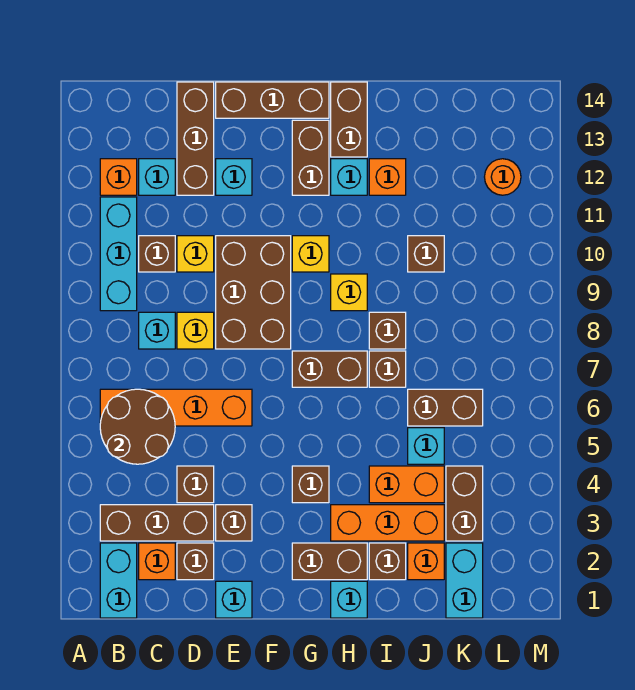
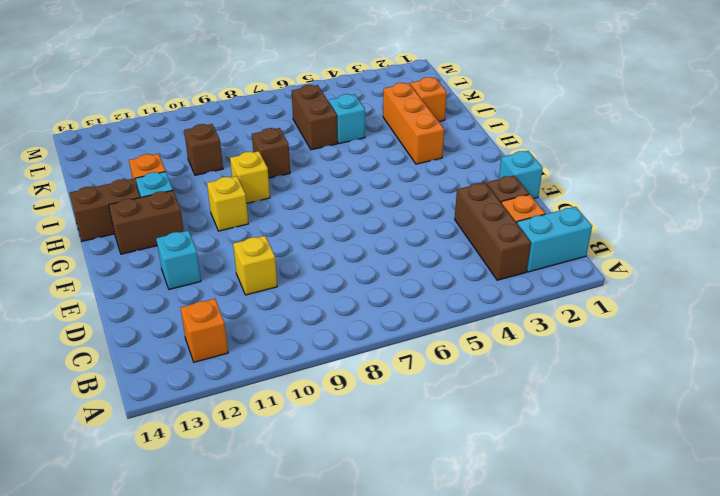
none -> orange brick B6:E6 level 1
none -> cyan brick B9:B11 level 1
none -> cyan brick C8 level 1
none -> brown brick C10 level 1

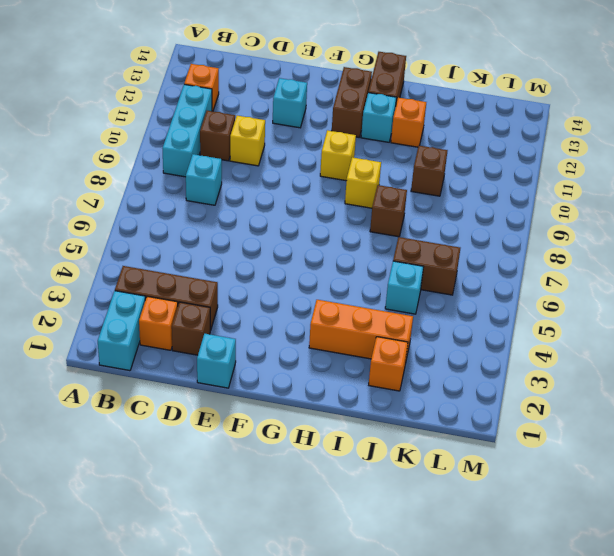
none -> orange brick B6:E6 level 1
none -> cyan brick C12 level 1
none -> brown brick D4 level 1
none -> yellow brick D8 level 1

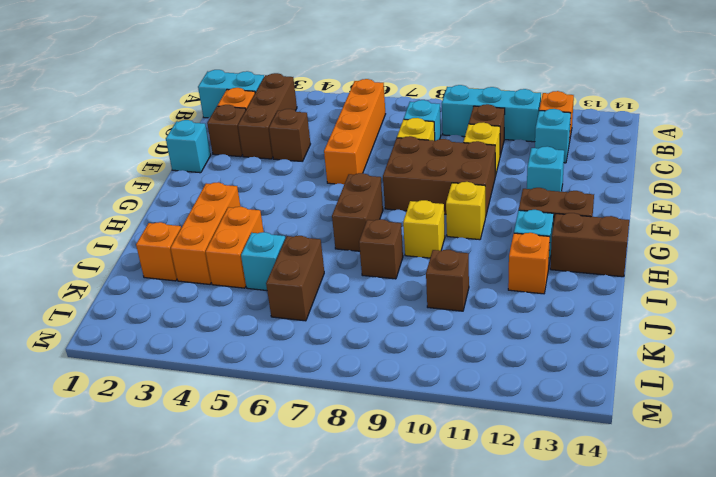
none -> brown brick D12:D14 level 1
none -> brown brick E3 level 1
none -> brown brick E14:G14 level 1
none -> brown brick G2:H2 level 1

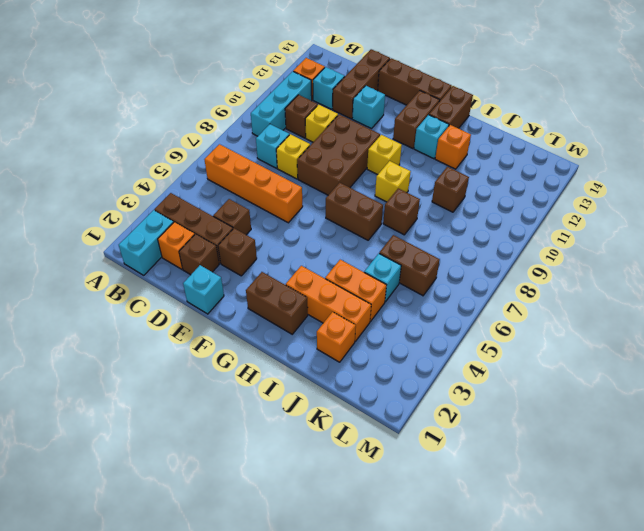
none -> brown brick G4 level 1
none -> cyan brick H1 level 1
none -> brown brick I2 level 1
none -> brown brick I7 level 1

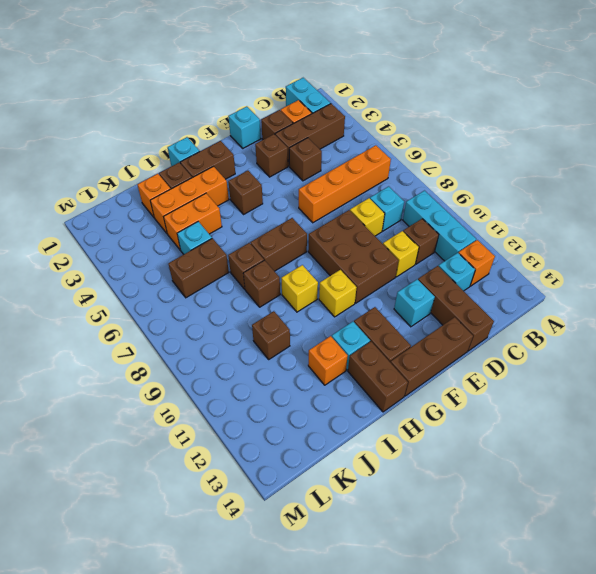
none -> cyan brick K1:K2 level 1
none -> brown brick K3:K4 level 1
none -> orange round brick L12 level 1
none -> brown round brick B5:C6 level 2

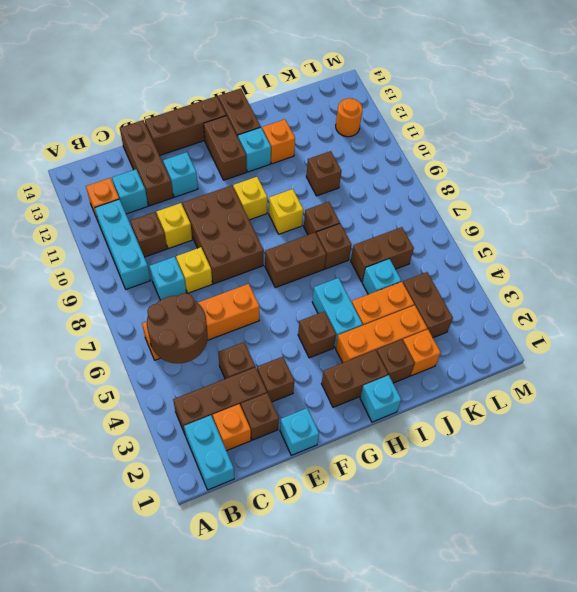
cyan brick H4:H5 level 1 -> cyan brick K1:K2 level 1

